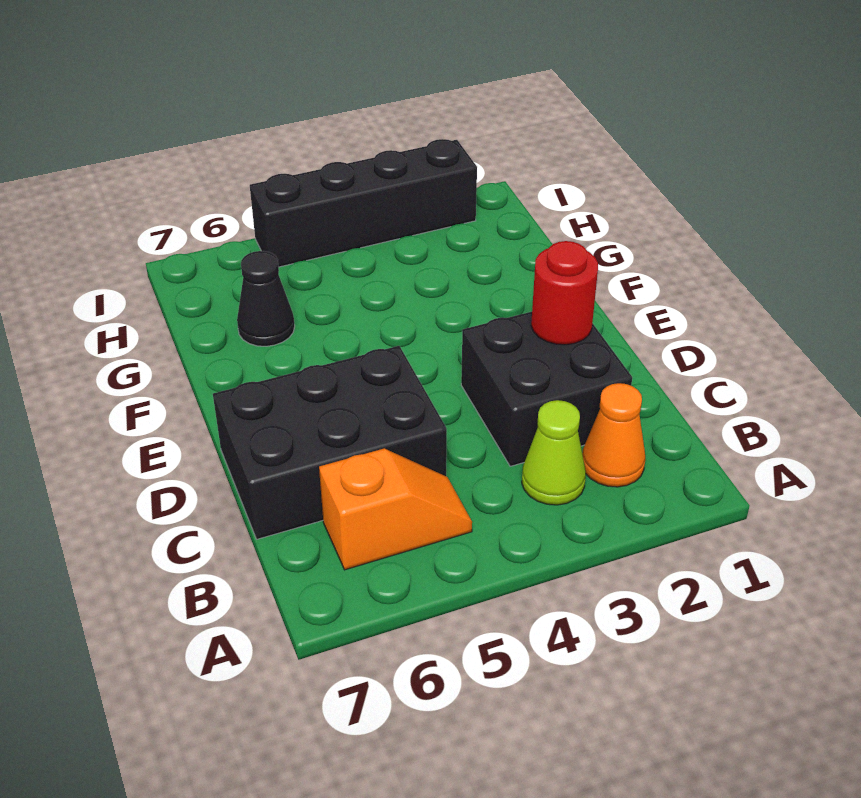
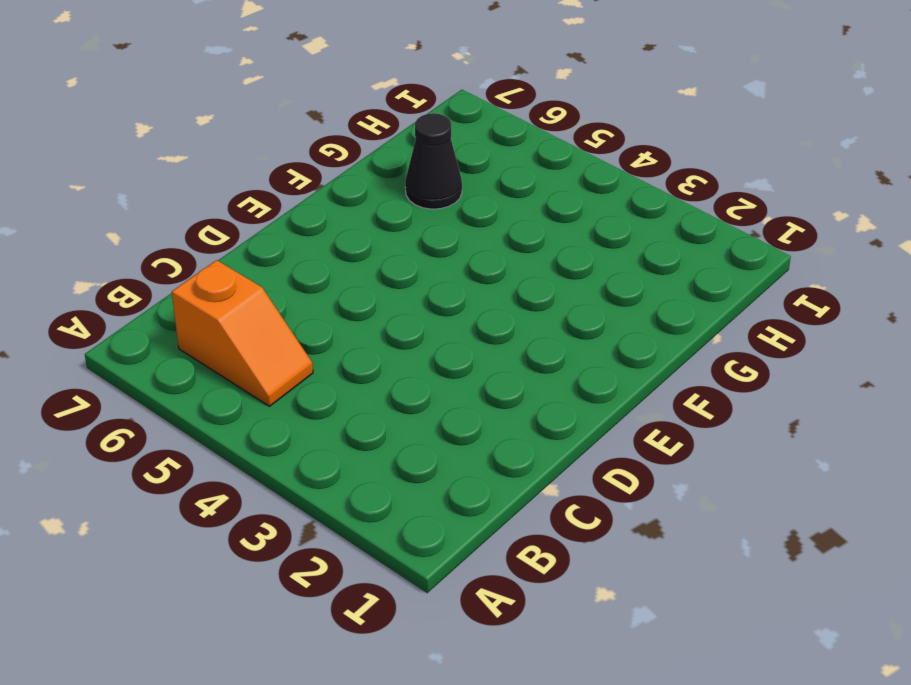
none -> orange cone B2 level 1
none -> lime cone B3 level 1

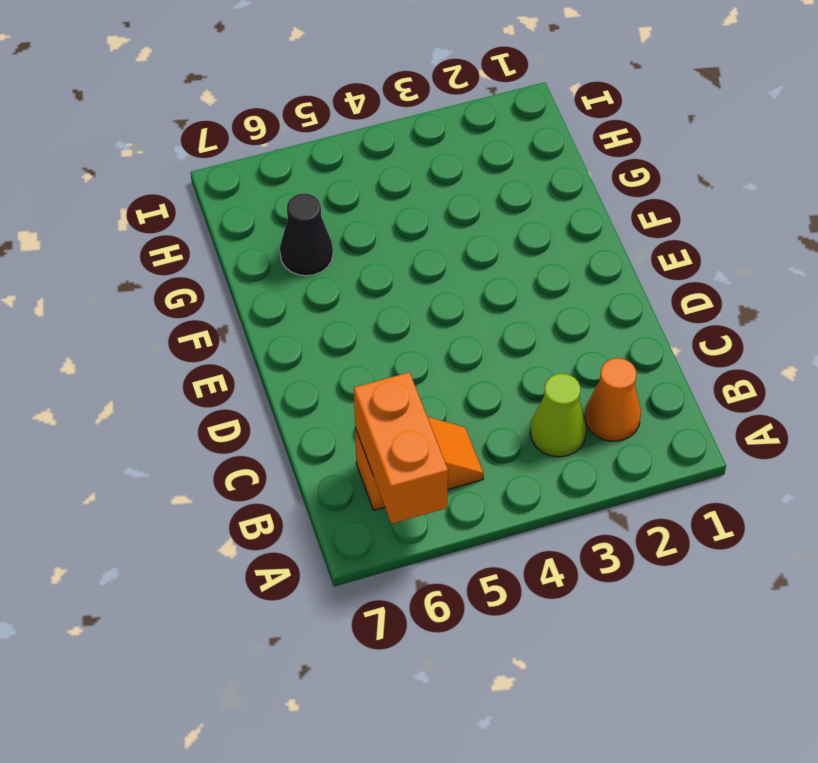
orange brick A6:B6 level 2 -> none
none -> black brick C2:D3 level 1
none -> black brick C5:D7 level 1

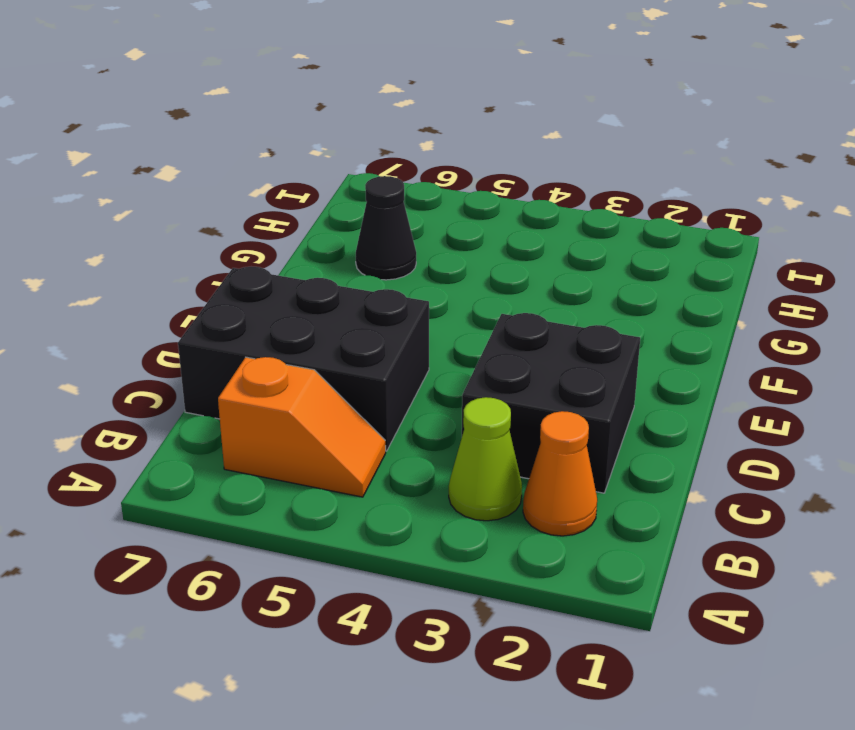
none -> black brick I2:I5 level 1
none -> red round brick D2 level 2

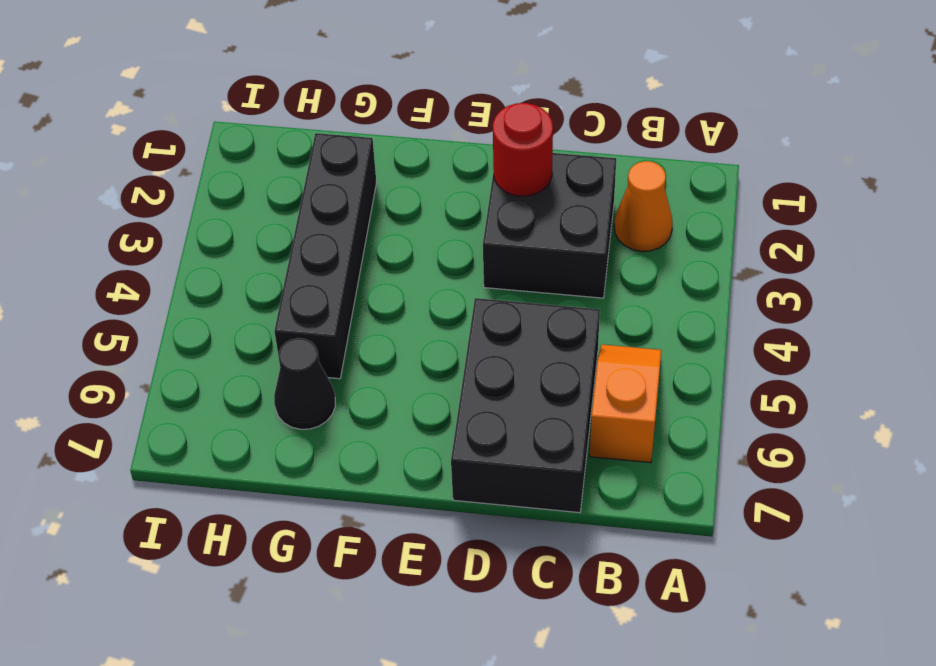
black brick G2:G5 level 1 -> black brick I2:I5 level 1
none -> lime cone B3 level 1

